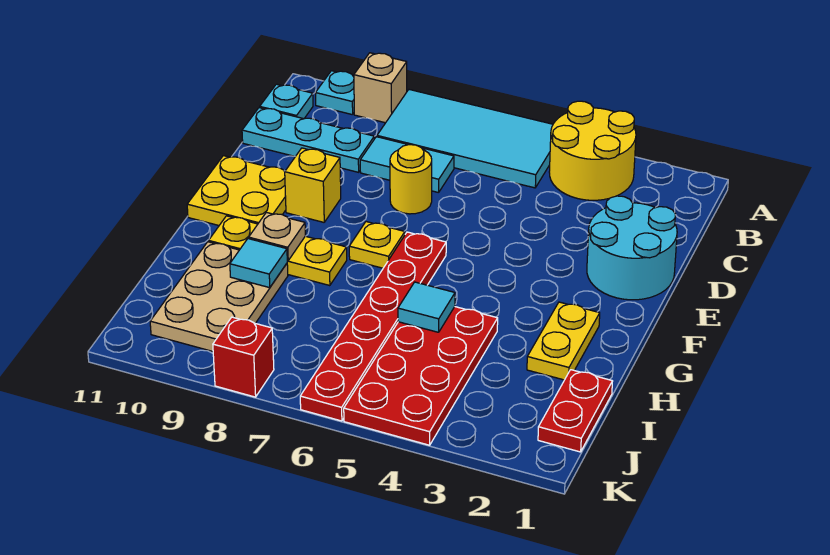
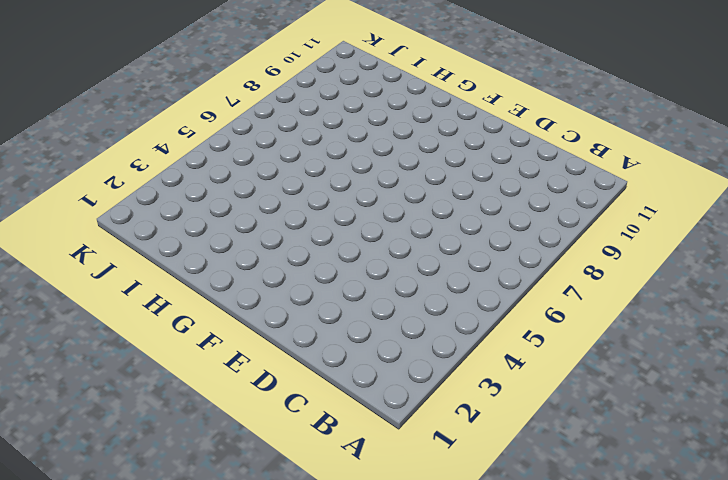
none -> yellow round brick A3:B4 level 1
none -> cyan tile A5:B8 level 1
none -> tan brick A9 level 1

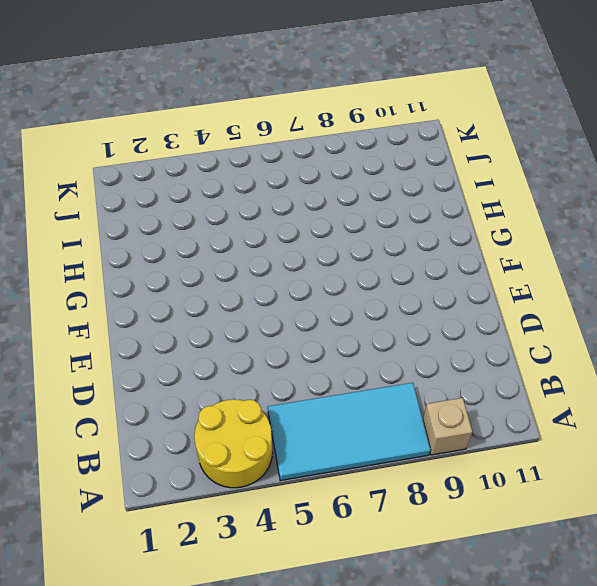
none -> cyan plate A10 level 1
none -> cyan plate B11 level 1
none -> cyan tile C7:C8 level 1

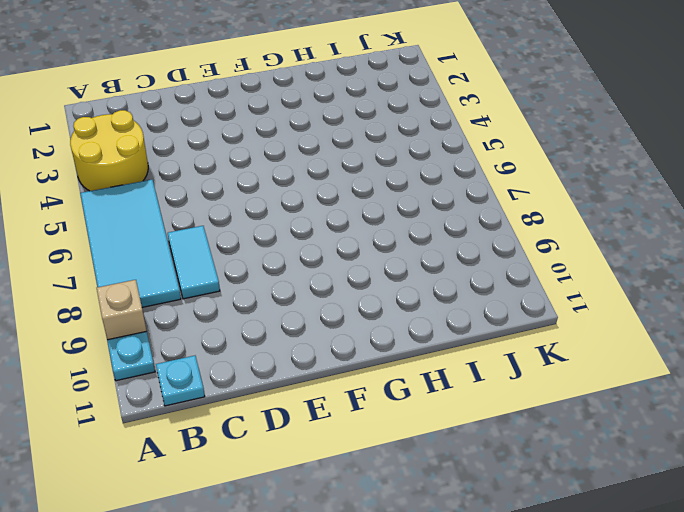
none -> cyan plate C9:C11 level 1
none -> cyan round brick D1:E2 level 1
none -> yellow round brick D7 level 1

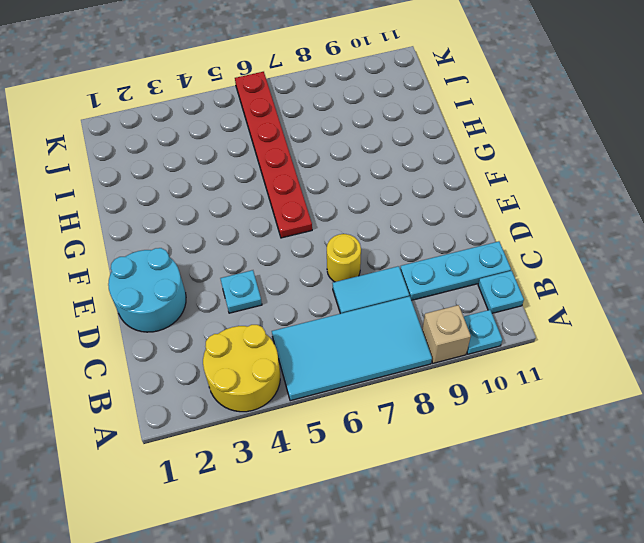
cyan plate D4 level 1 -> none
none -> yellow brick E9 level 1
none -> yellow plate E10:F11 level 1
none -> yellow plate F7 level 1

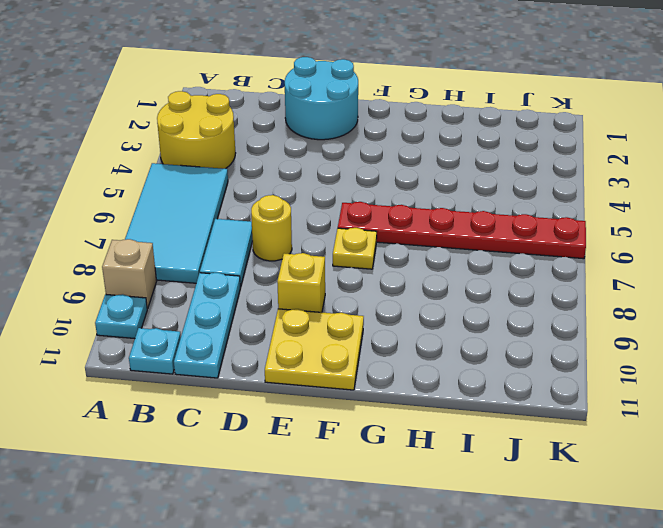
none -> yellow plate G2:H2 level 1
none -> yellow plate G8:G10 level 1
none -> red plate H4:K5 level 1

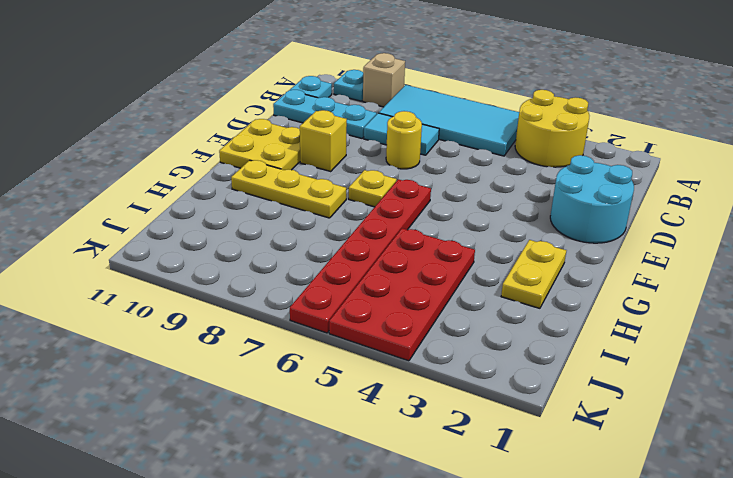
none -> tan plate H9:J10 level 1
none -> red plate I1:J1 level 1
none -> red brick K8 level 1

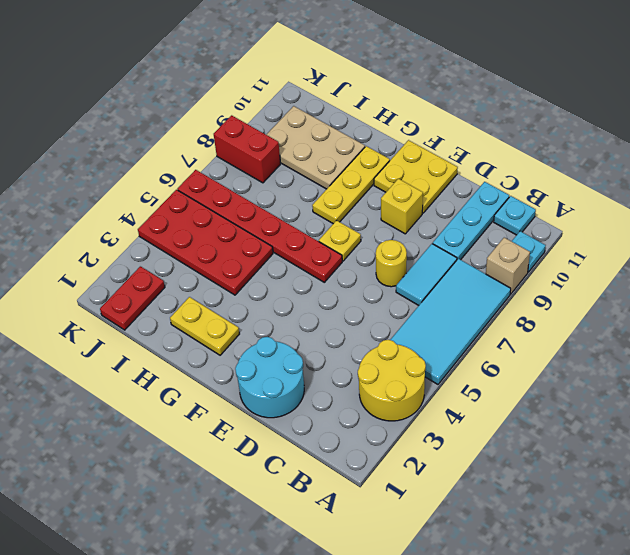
red plate J1:J2 level 1 -> red plate I1:J1 level 1
red brick J8:K8 level 1 -> red brick K8 level 1
none -> tan plate G9 level 2
none -> cyan tile H5 level 2
none -> cyan tile H9 level 2

